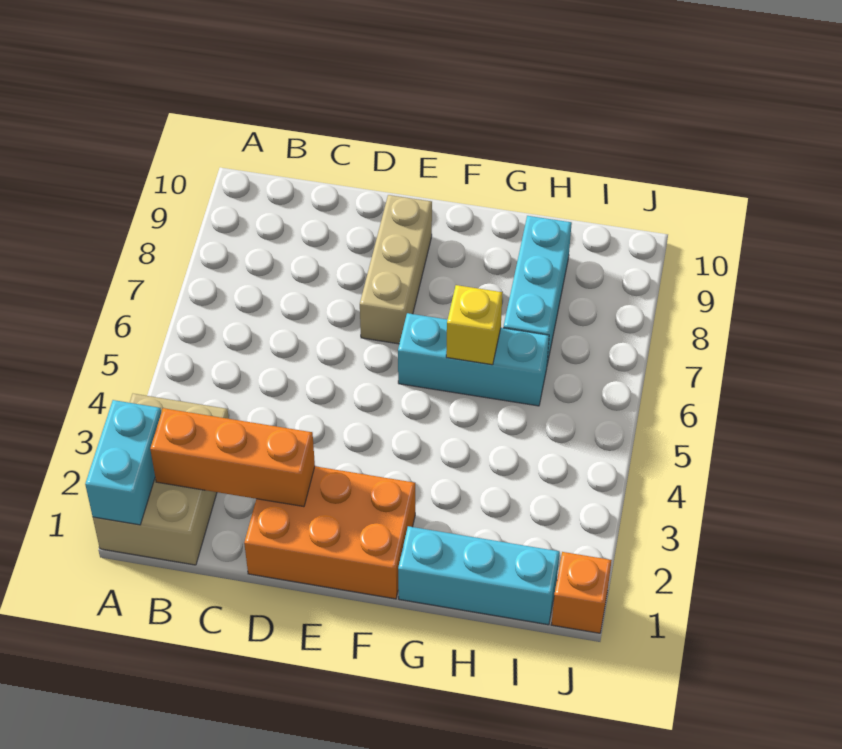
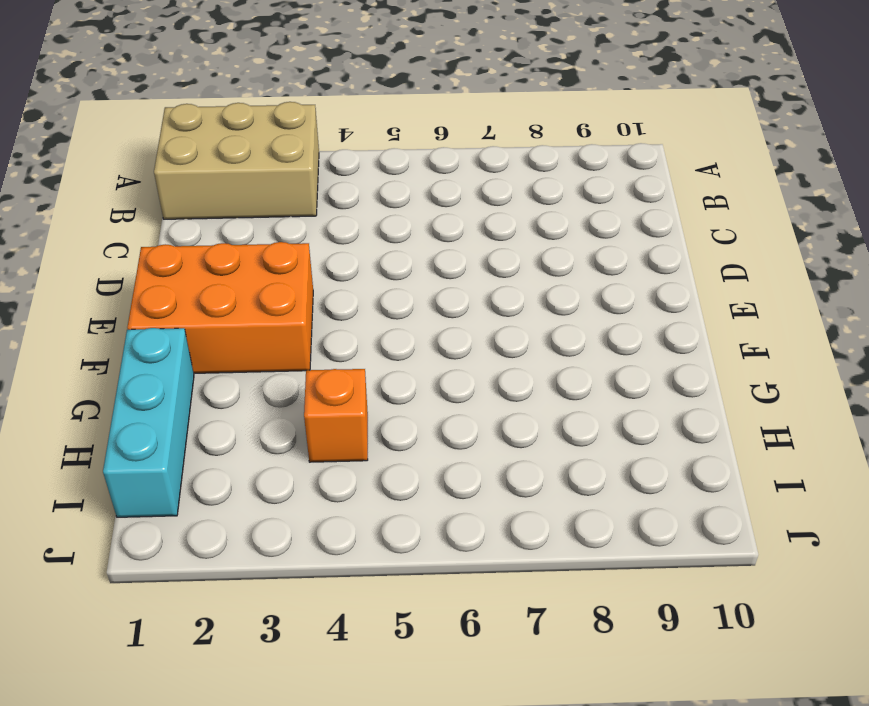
orange brick E1:F3 level 1 -> orange brick D1:F2 level 1
orange brick H4 level 1 -> orange brick J1 level 1
none -> tan brick E7:E9 level 1
none -> cyan brick F6:H6 level 1

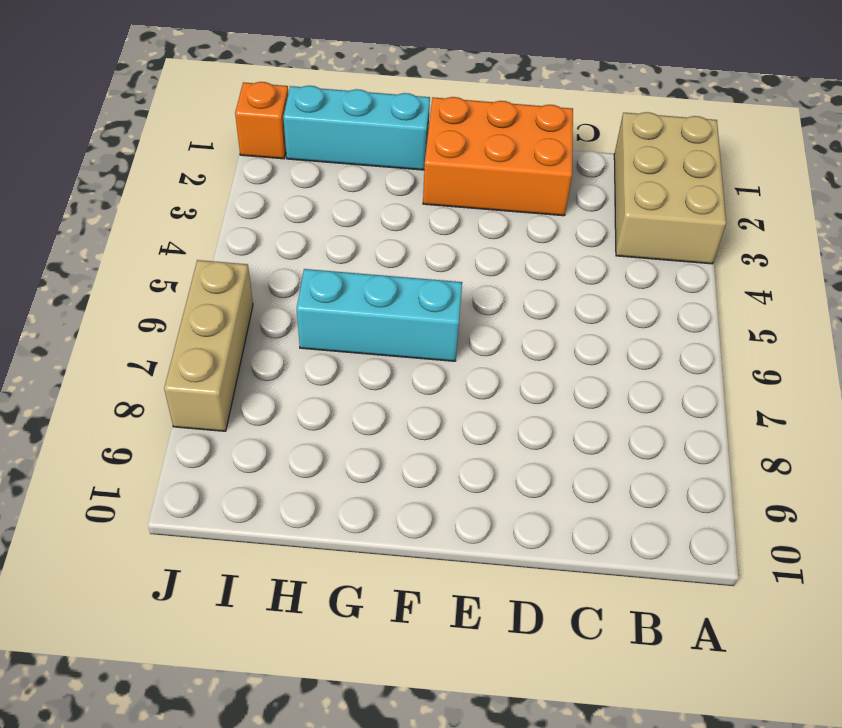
tan brick J6:J8 level 1 -> tan brick E7:E9 level 1
none -> cyan brick H7:H9 level 1
none -> cyan brick A1:A2 level 2

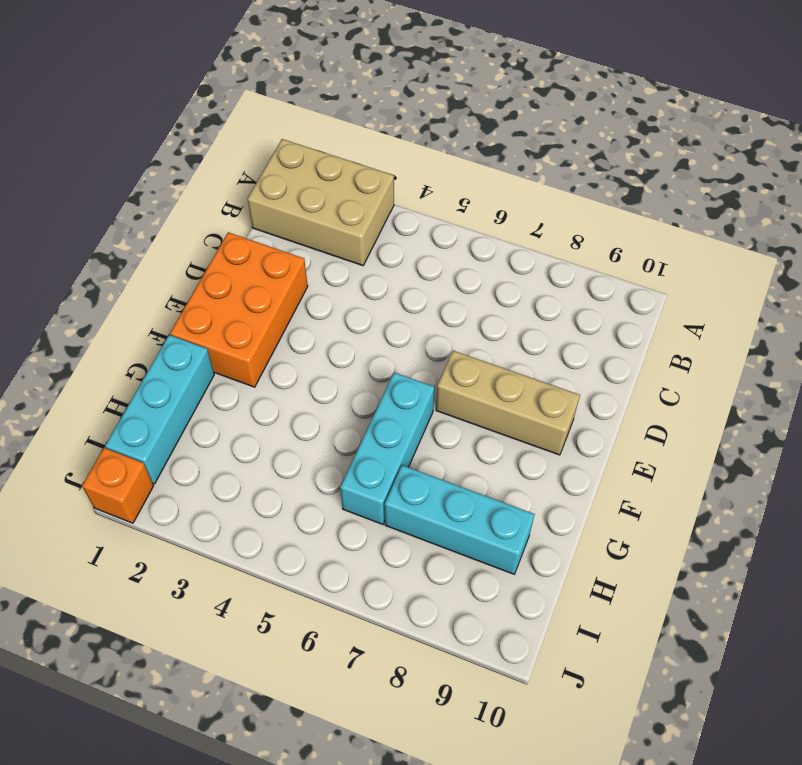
none -> cyan brick A1:A2 level 2
none -> orange brick B2:D2 level 2

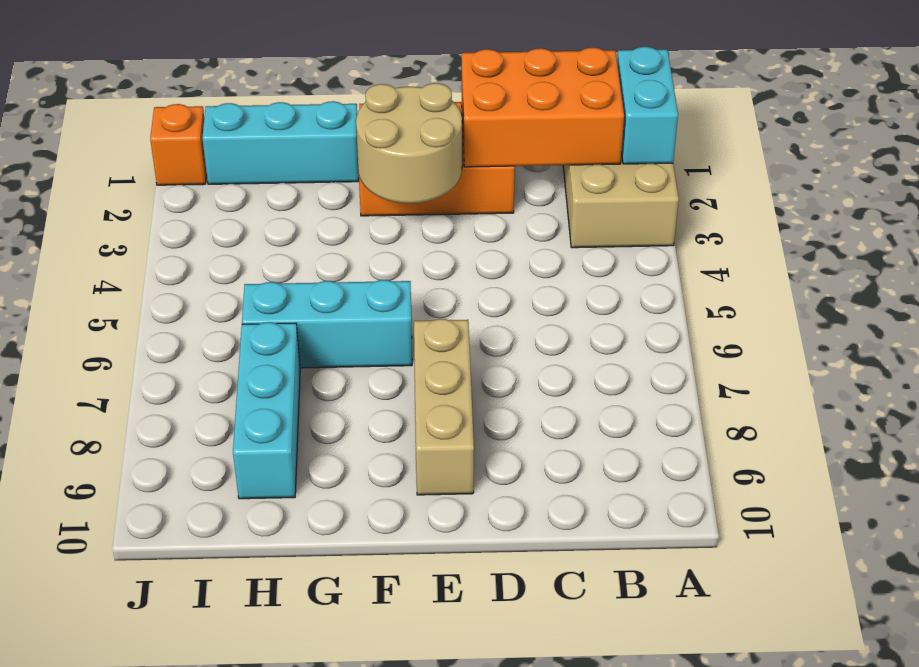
orange brick B1:D2 level 2 -> orange brick B2:D2 level 2
tan round brick E2:F3 level 2 -> none
none -> yellow brick G6 level 2

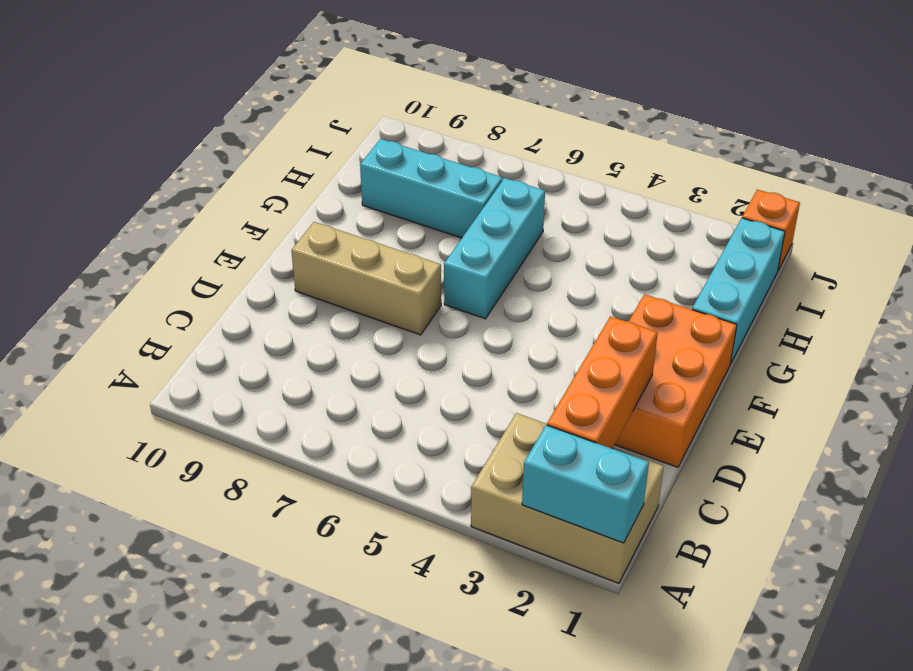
none -> yellow brick G6 level 2

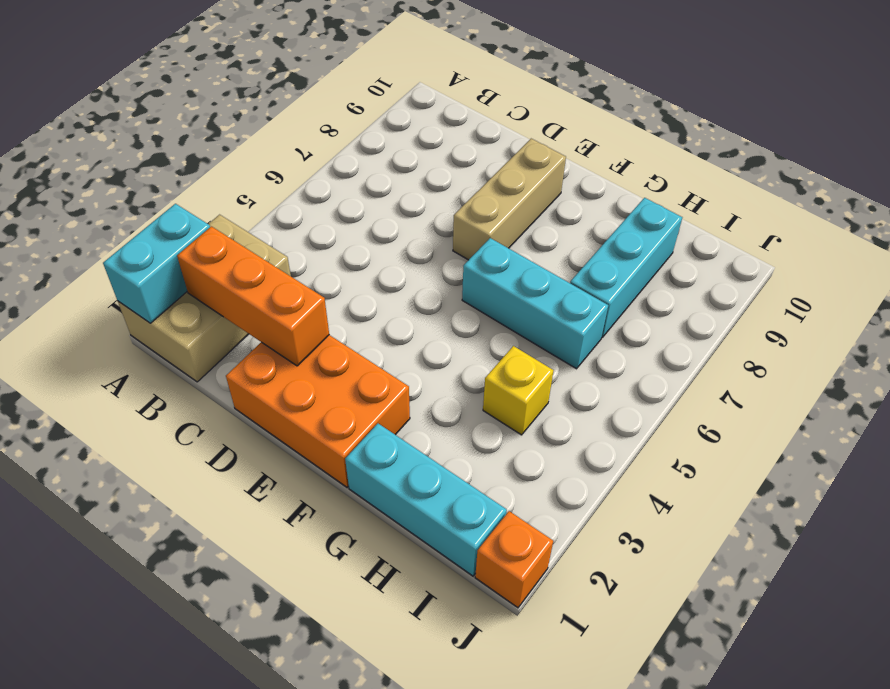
yellow brick H4 level 1 -> yellow brick G6 level 2

